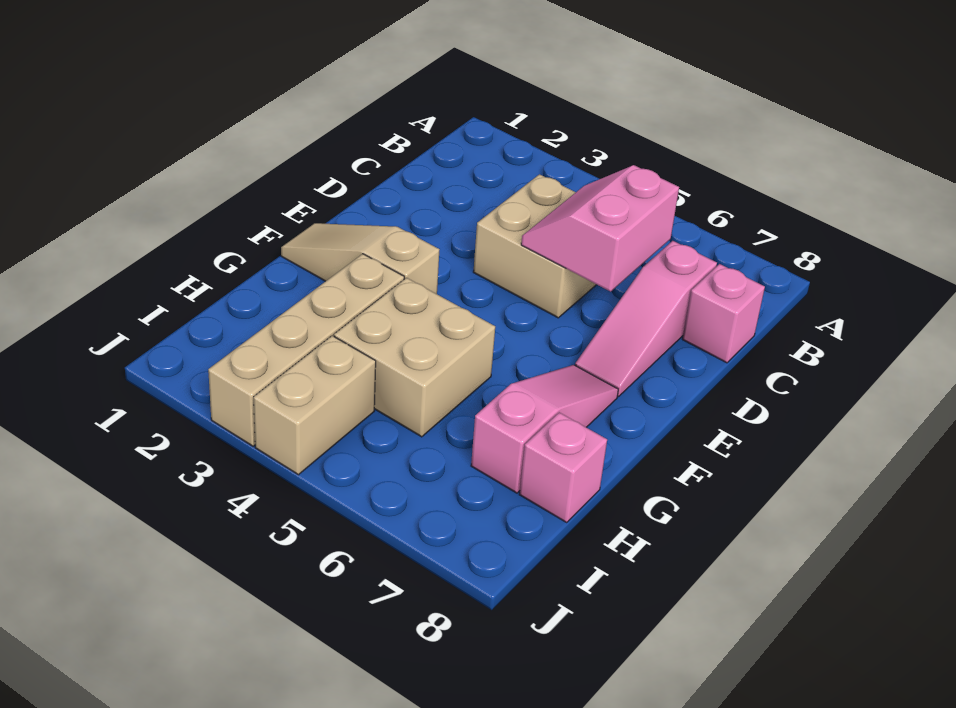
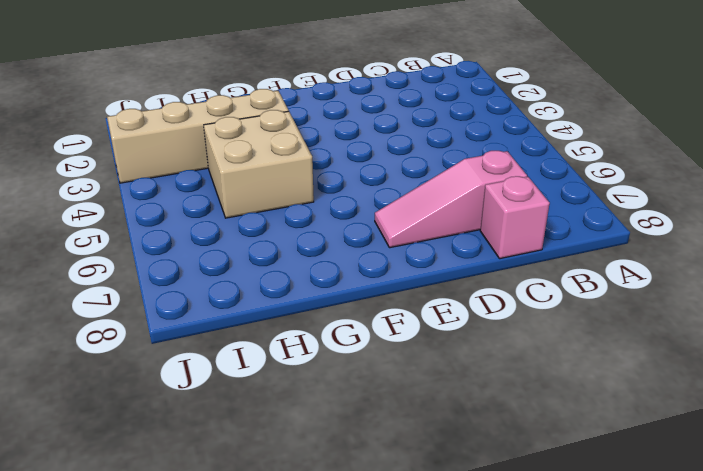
none -> tan brick C4:D5 level 1
none -> tan slope F1:F3 level 1 top 3

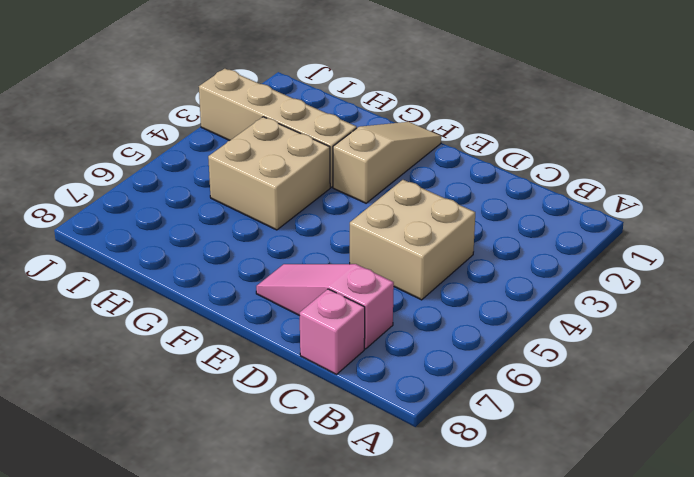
none -> pink slope F7:H7 level 1 top H
none -> pink brick H8 level 1

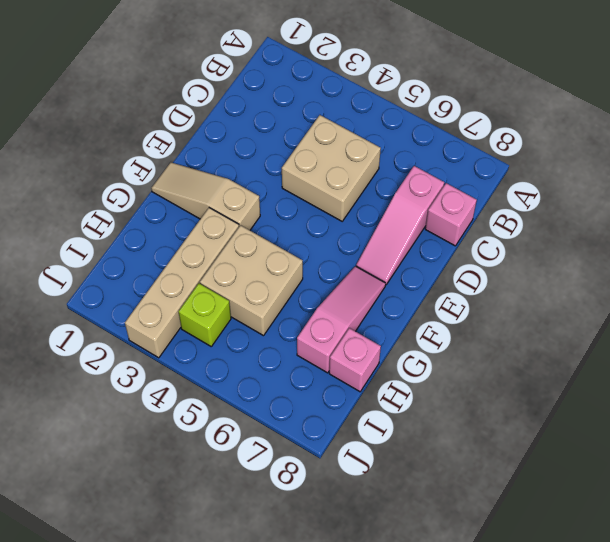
lime brick I4 level 1 -> tan brick I4:J4 level 1
none -> pink slope C5:D6 level 2 top 6

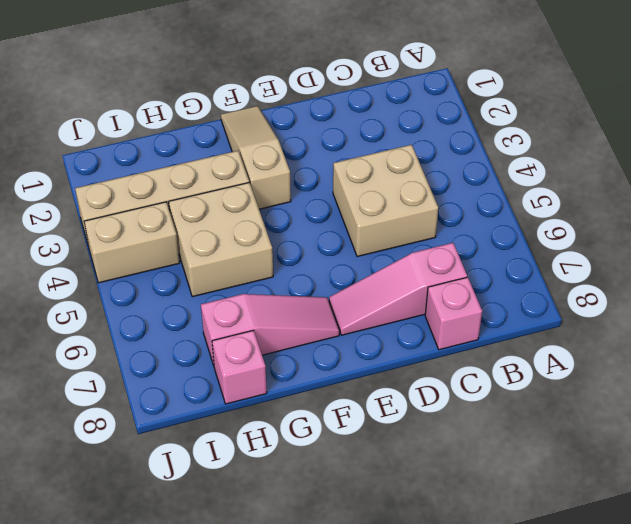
none -> pink slope C5:D6 level 2 top 6

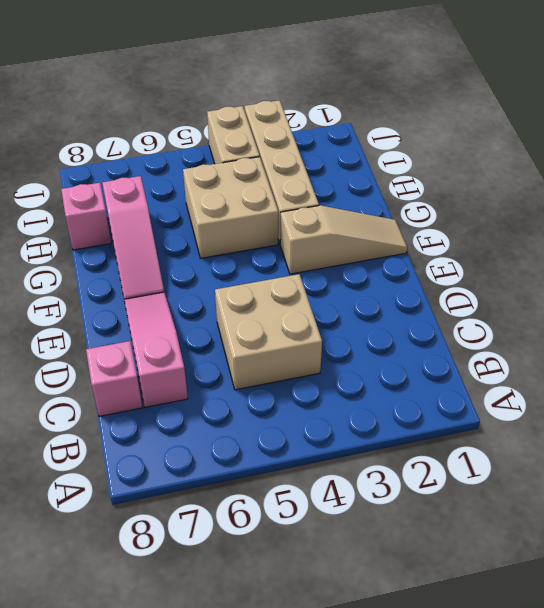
none -> pink slope C5:D6 level 2 top 6

